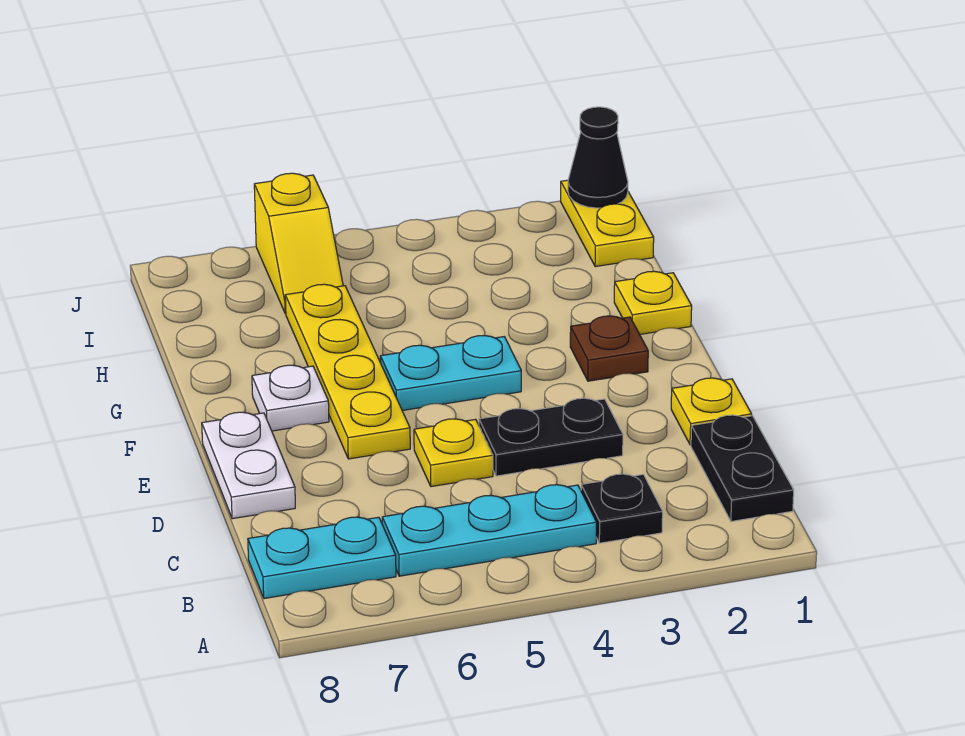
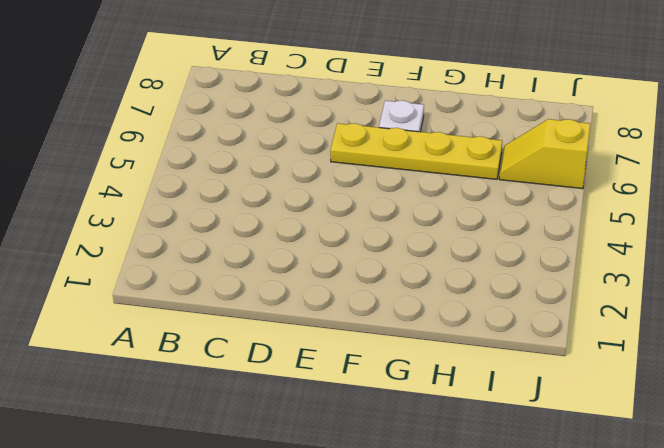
none -> black plate B1:C1 level 1
none -> black plate B3 level 1
none -> cyan plate B4:B6 level 1

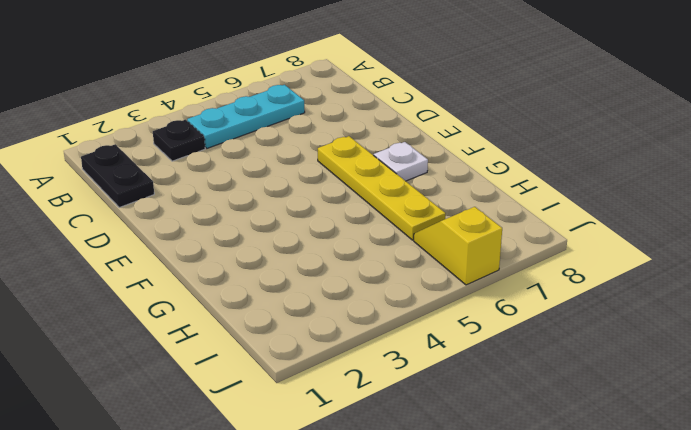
none -> cyan plate B7:B8 level 1
none -> yellow plate D1 level 1
none -> black plate D3:D4 level 1

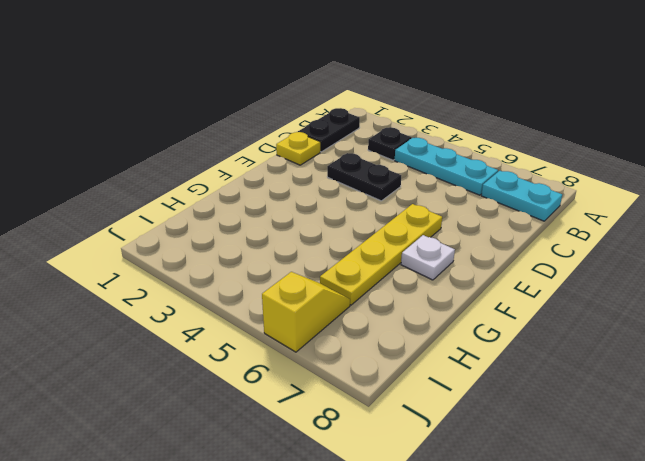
none -> yellow plate D5 level 1
none -> white plate D8:E8 level 1
none -> brown plate F2 level 1

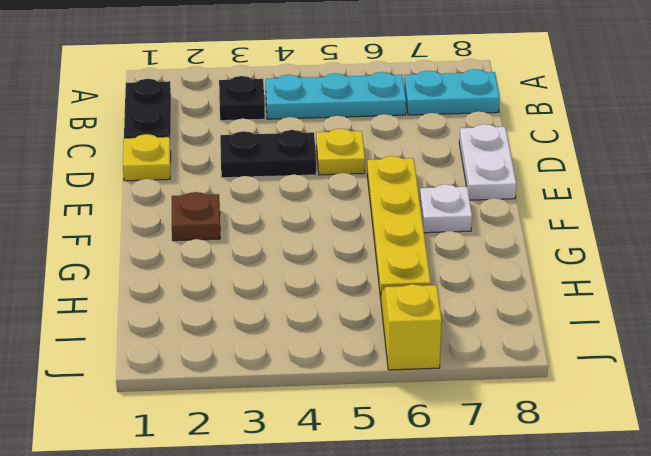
none -> cyan plate F4:F5 level 1
none -> yellow plate G1 level 1
none -> yellow plate I1:J1 level 1

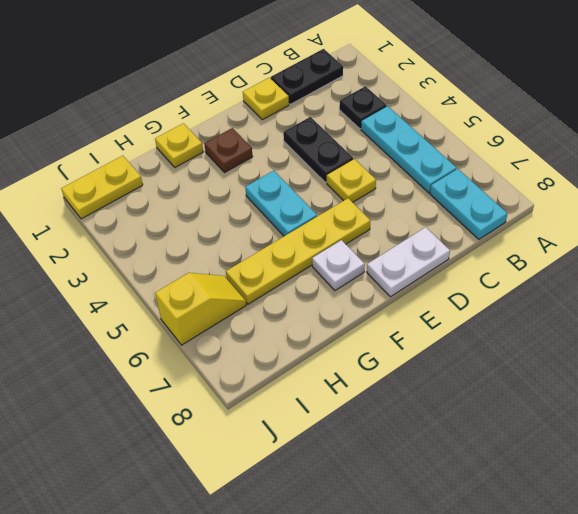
none -> black cone J1 level 2

